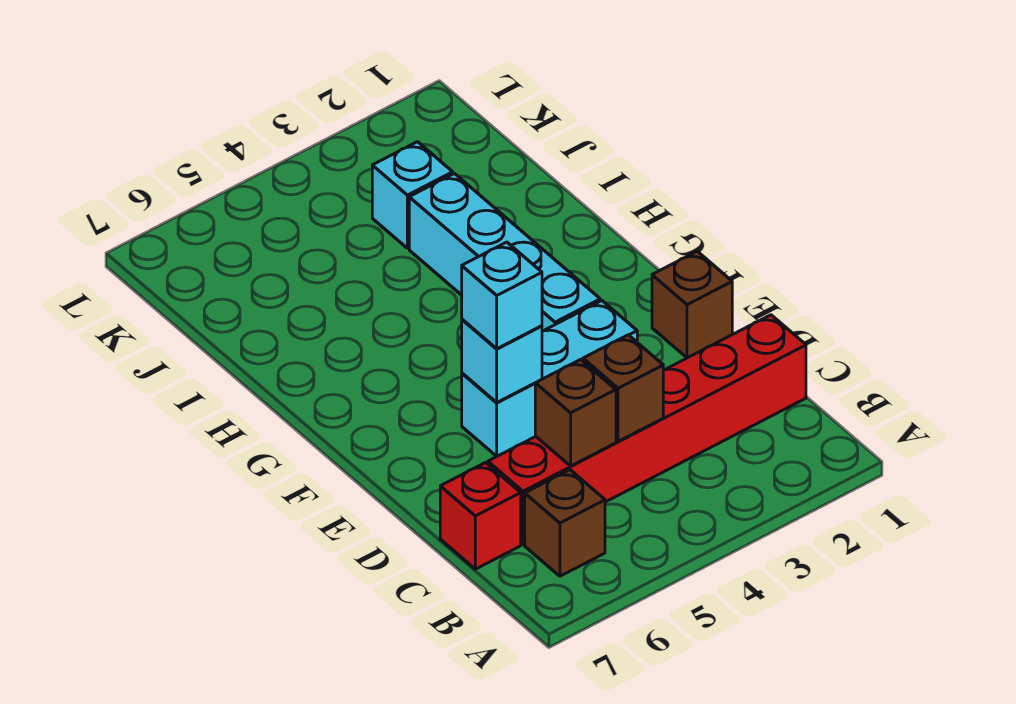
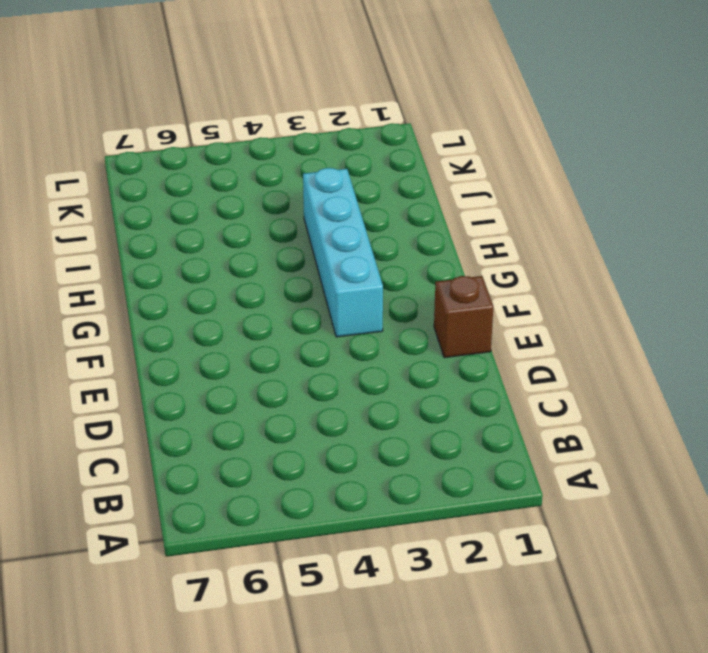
none -> brown brick B6 level 1
none -> red brick C1:C6 level 1

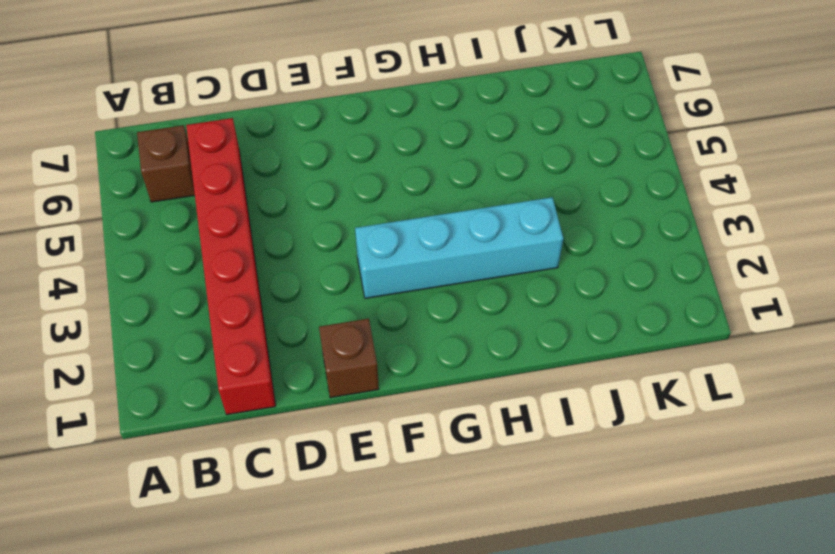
none -> red brick C7 level 1
none -> cyan brick E3:E5 level 1

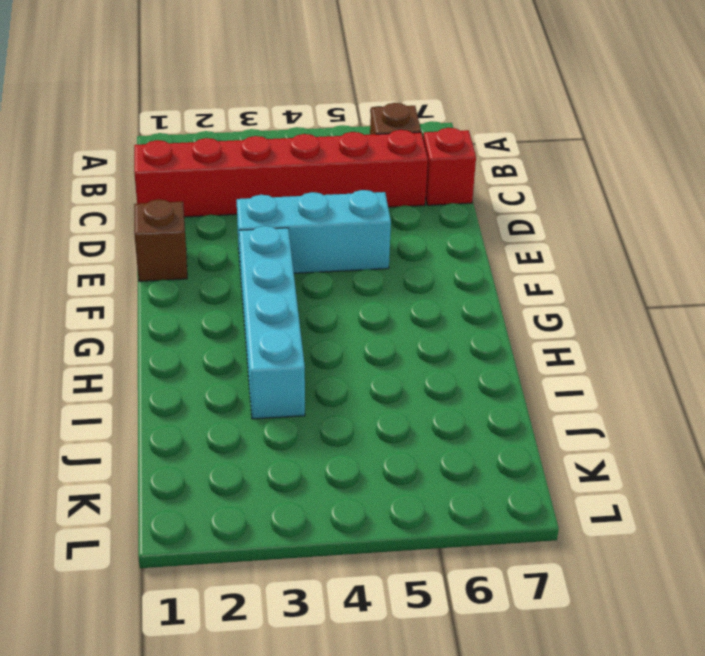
none -> cyan brick J3 level 1
none -> brown brick C4 level 2

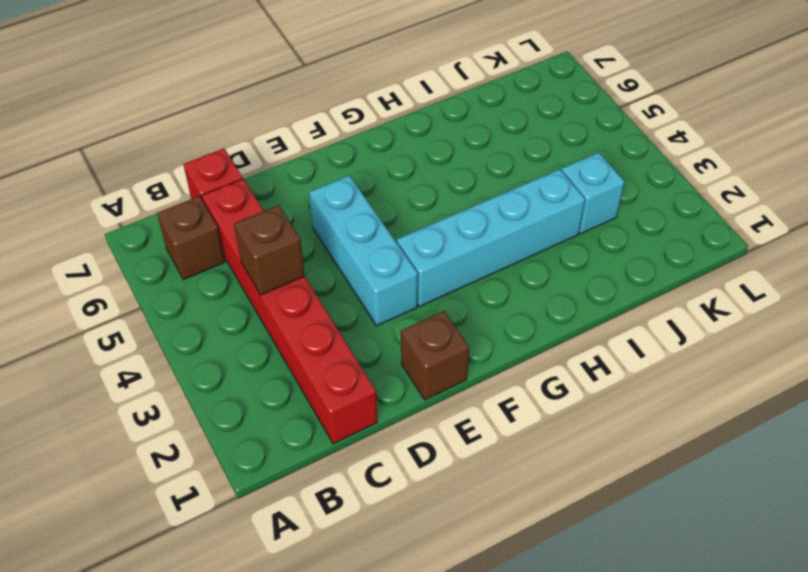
none -> brown brick C5 level 2
none -> cyan brick E5 level 2

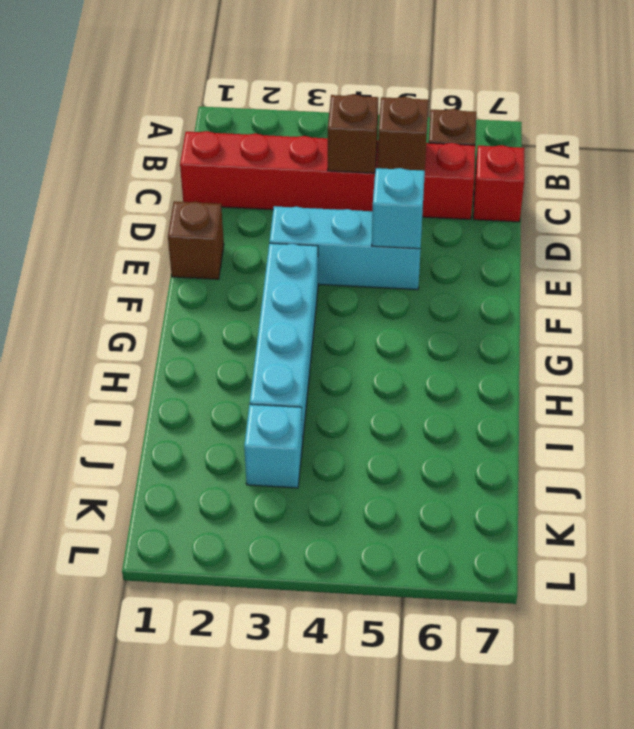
none -> cyan brick E5 level 3

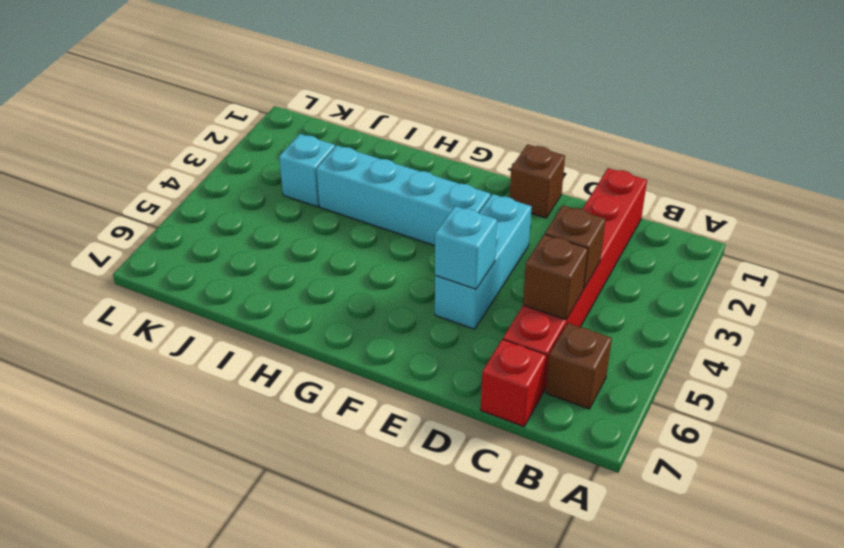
none -> cyan brick E5 level 3

